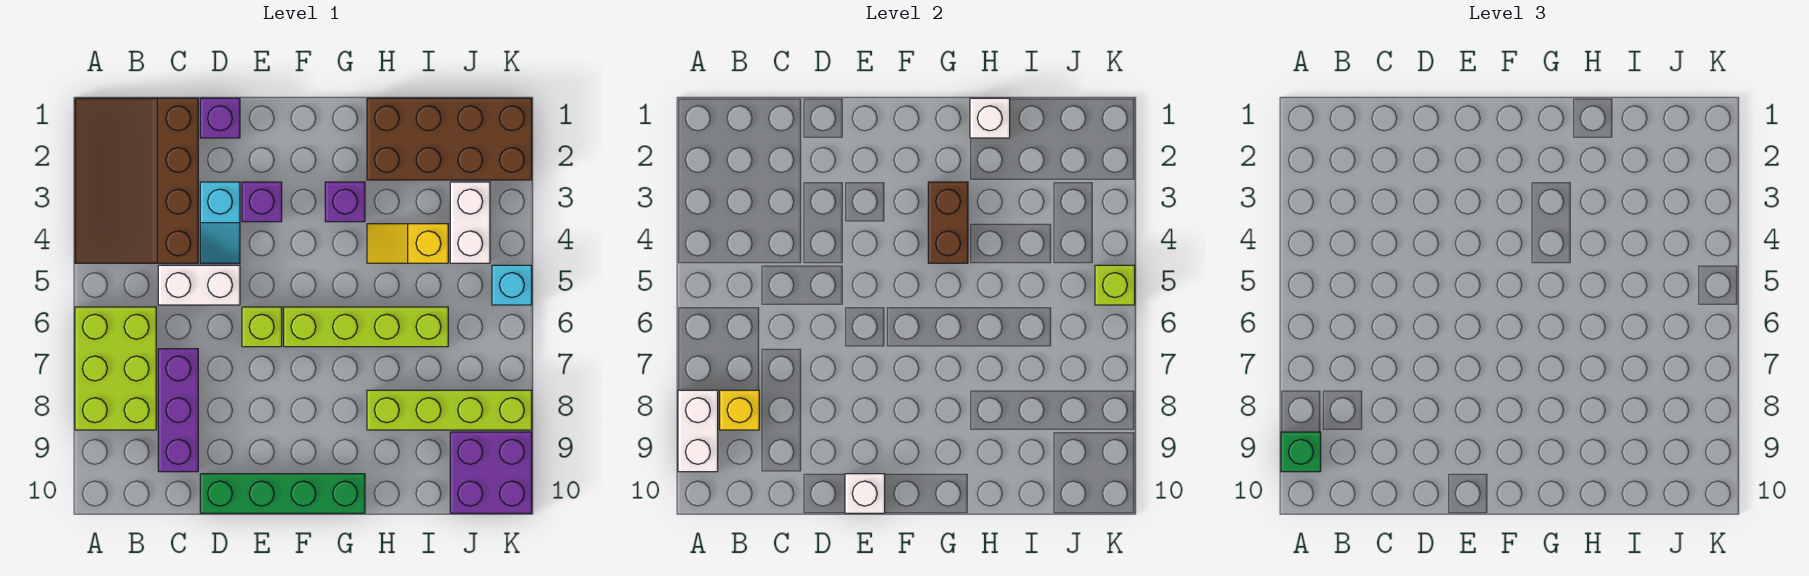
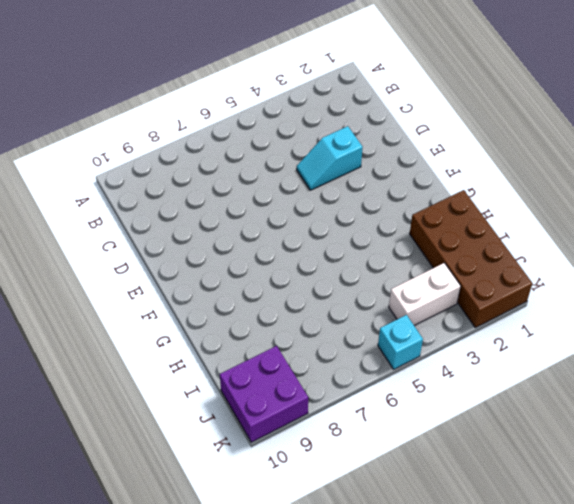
none -> brown slope A1:C4 level 1 top C
none -> lime brick A6:B8 level 1
none -> white brick C5:D5 level 1

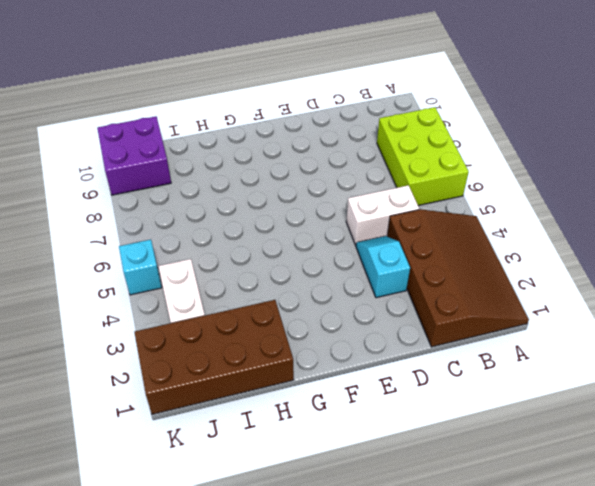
none -> purple brick C7:C9 level 1
none -> purple brick D1 level 1
none -> green brick D10:G10 level 1

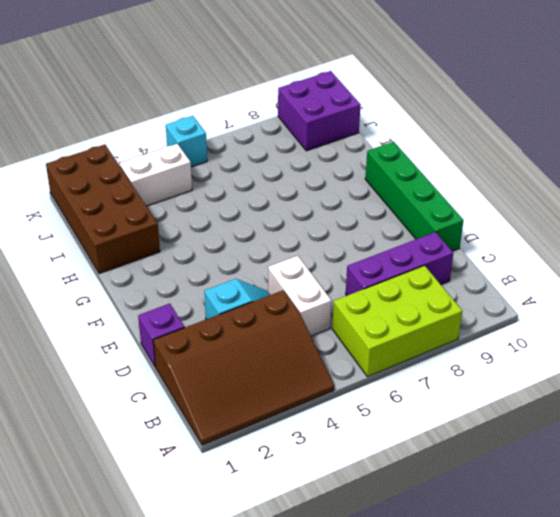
none -> purple brick E3 level 1
none -> lime brick E6 level 1
none -> lime brick F6:I6 level 1

